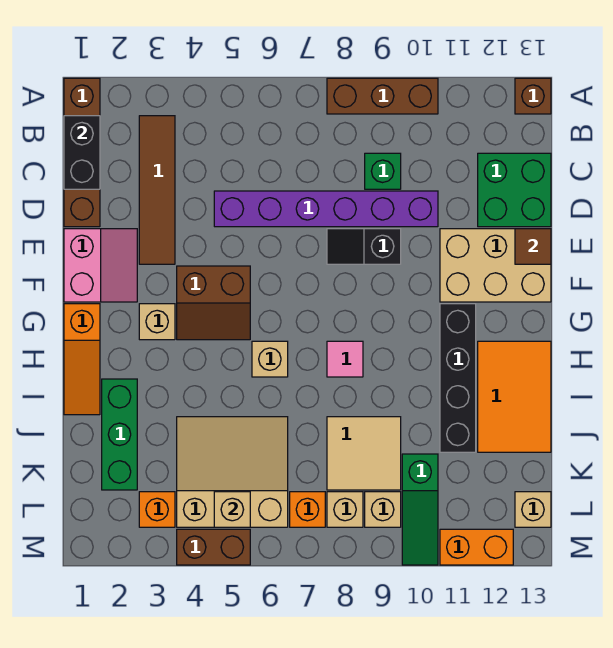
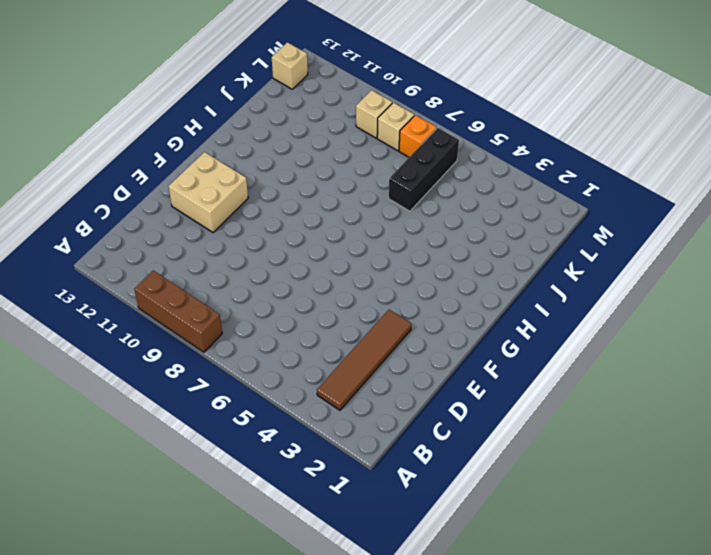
tan brick E11:F12 level 1 -> tan brick E11:F13 level 1
black brick J6:L6 level 1 -> tan slope J4:L6 level 1 top L
none -> brown brick A1:D1 level 1
none -> brown brick A13 level 1
none -> green brick C9 level 1
none -> green brick C12:D13 level 1

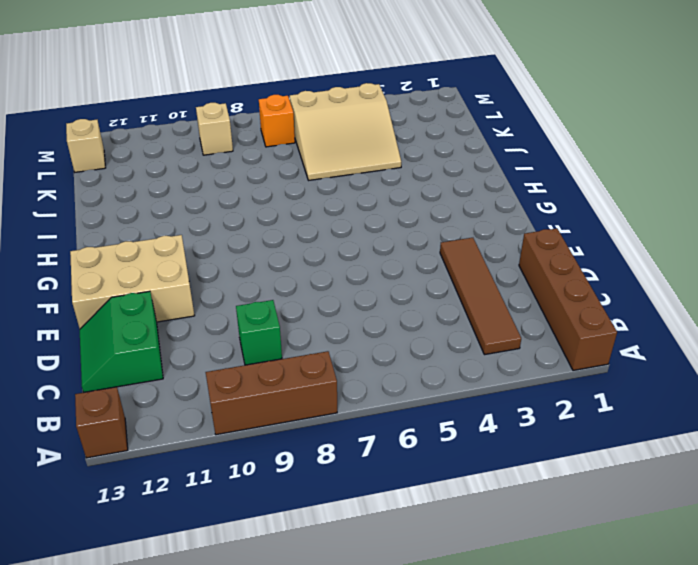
green slope C12:D13 level 1 top 12 -> green brick C12:D13 level 1
none -> purple brick D5:D10 level 1
none -> pink slope E1:F2 level 1 top 1
none -> black slope E8:E9 level 1 top 9
none -> brown slope F4:G5 level 1 top F

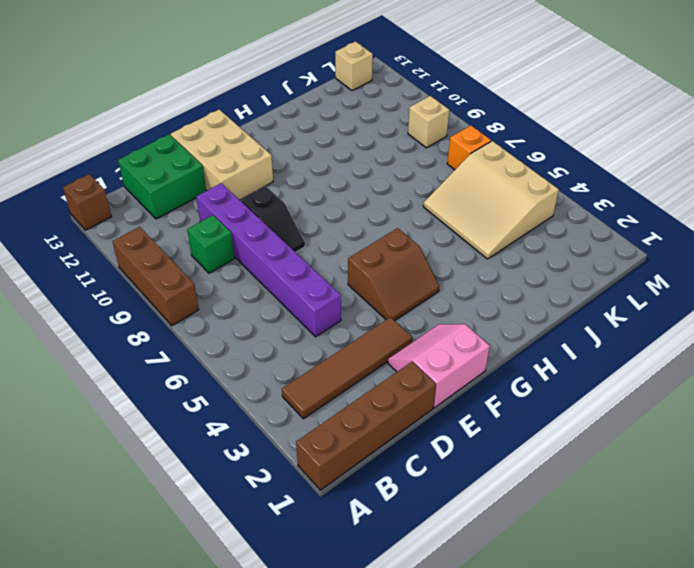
brown slope F4:G5 level 1 top 5 -> brown slope F4:G5 level 1 top F
none -> orange slope G1:I1 level 1 top G
none -> tan brick G3 level 1
none -> black brick G11:J11 level 1
none -> tan brick H6 level 1

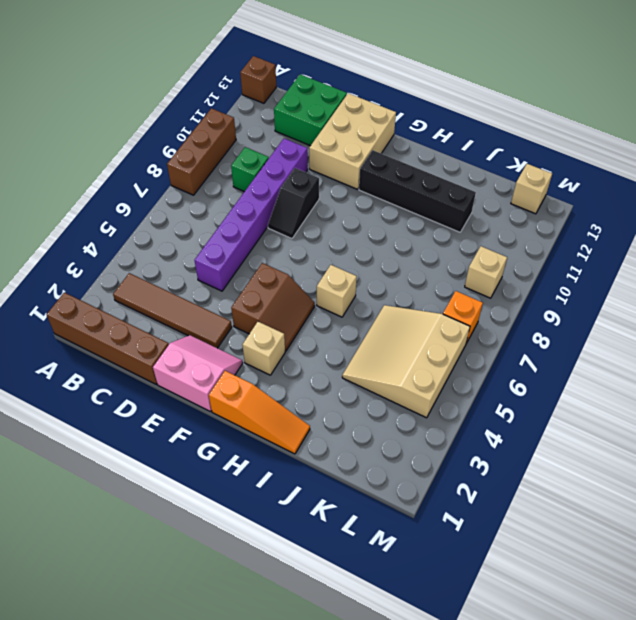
none -> pink tile H8 level 1
none -> orange tile H12:J13 level 1
none -> green brick I2:K2 level 1
none -> tan tile J8:K9 level 1

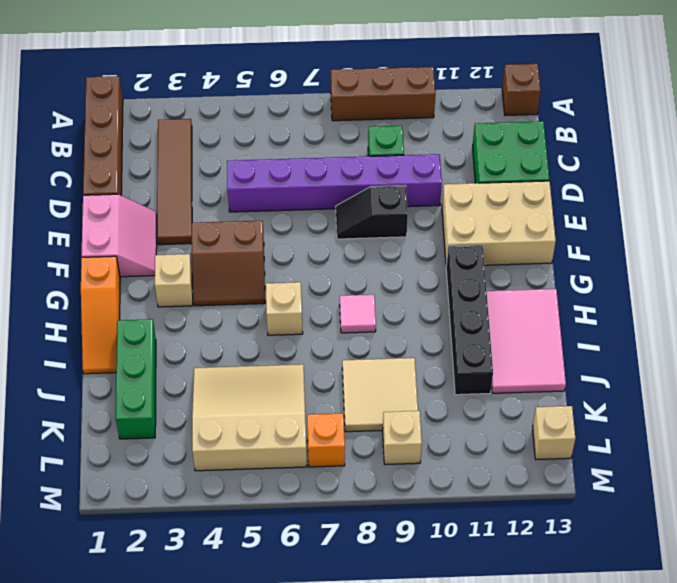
pink tile H12:J13 level 1 -> orange tile H12:J13 level 1
none -> green slope K10:M10 level 1 top K
none -> orange brick L3 level 1
none -> tan brick L8 level 1
none -> brown brick M4:M5 level 1

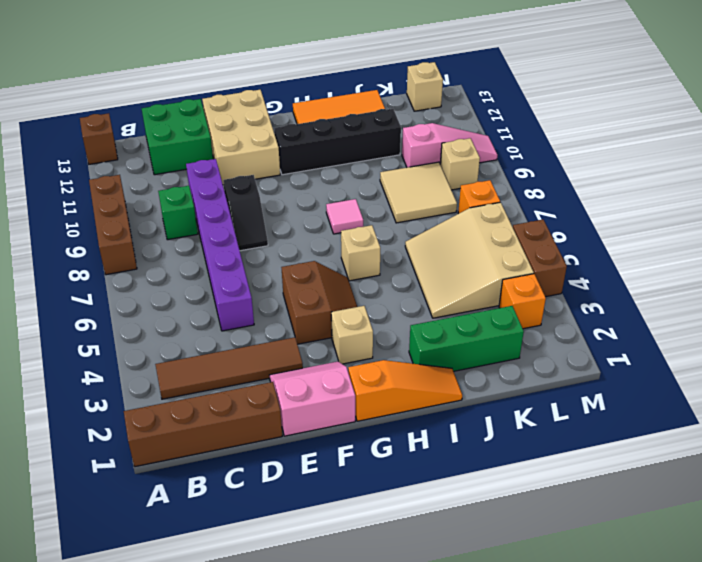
pink slope K10:M10 level 1 top K -> green slope K10:M10 level 1 top K
none -> tan brick L8 level 1
none -> orange brick M11:M12 level 1
none -> black brick B1:C1 level 2
none -> brown tile E13 level 2

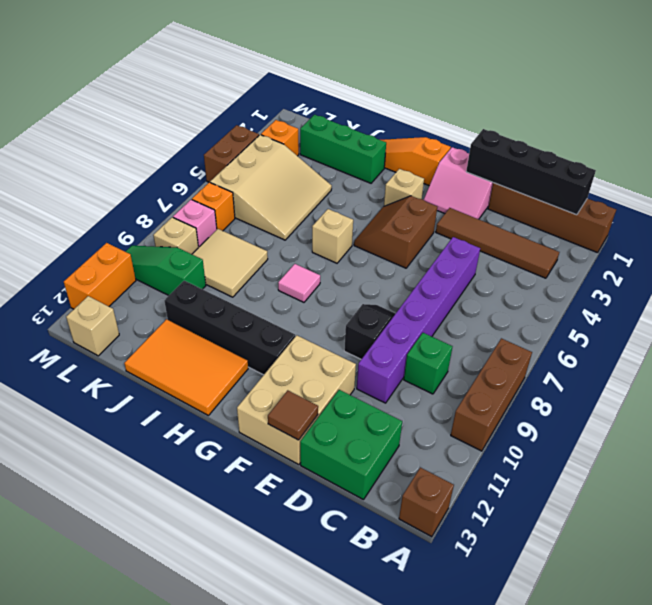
black brick B1:E1 level 2 -> black brick B1:C1 level 2
pink brick L8 level 1 -> tan brick L8 level 1
none -> tan brick L5 level 2

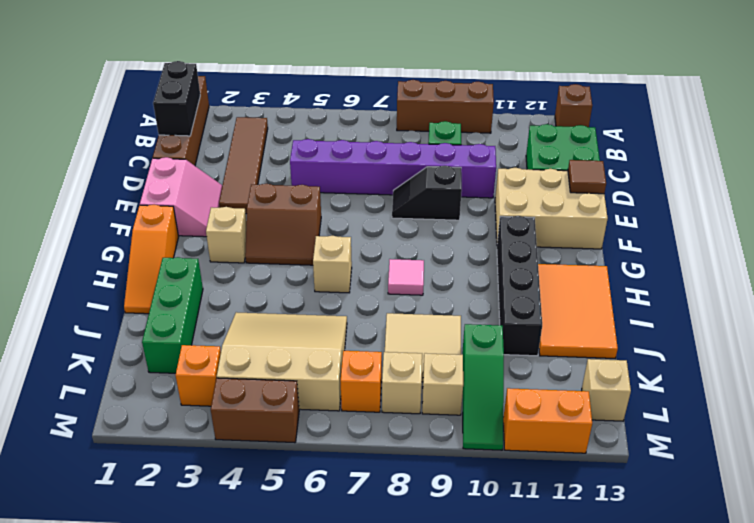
none -> tan brick L5 level 2

